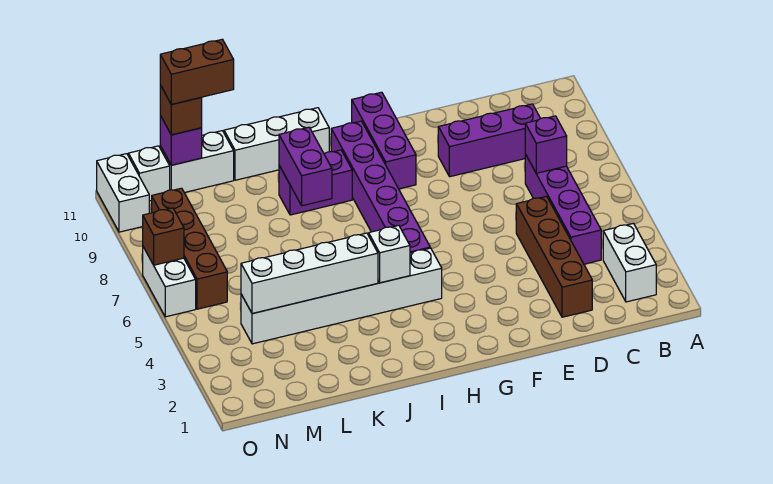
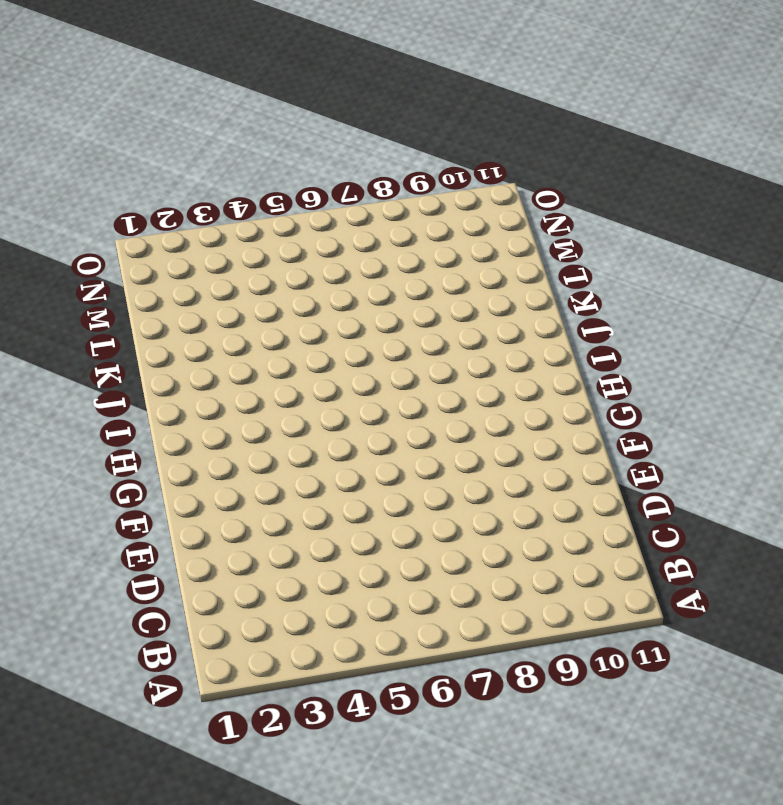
none -> white brick B2:B3 level 1
none -> purple brick C4:C7 level 1
none -> purple brick C9:E9 level 1

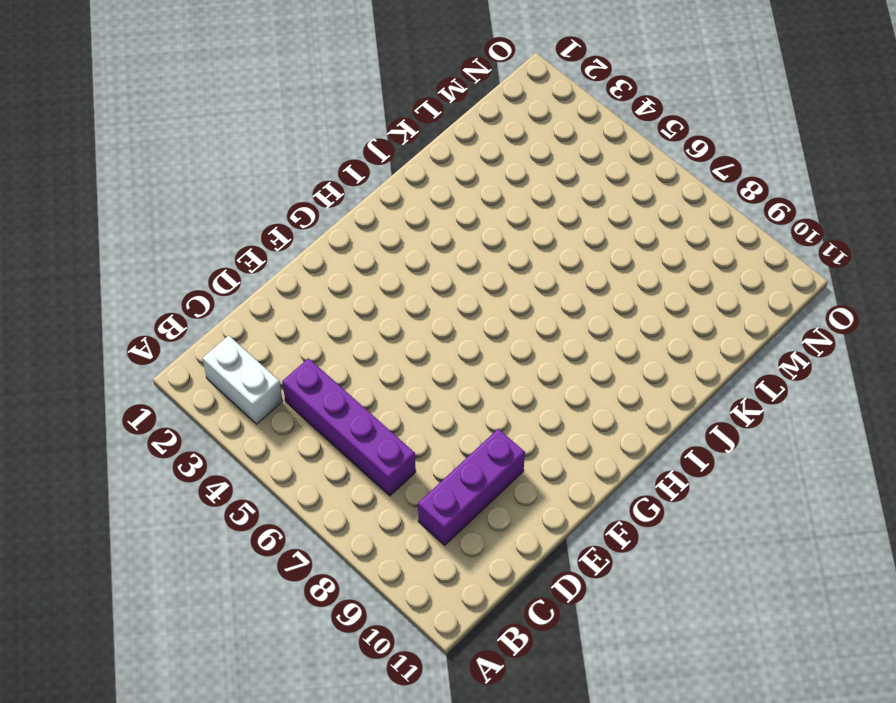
none -> brown brick D2:D5 level 1
none -> purple brick G9:G11 level 1
none -> white brick H4:M4 level 1

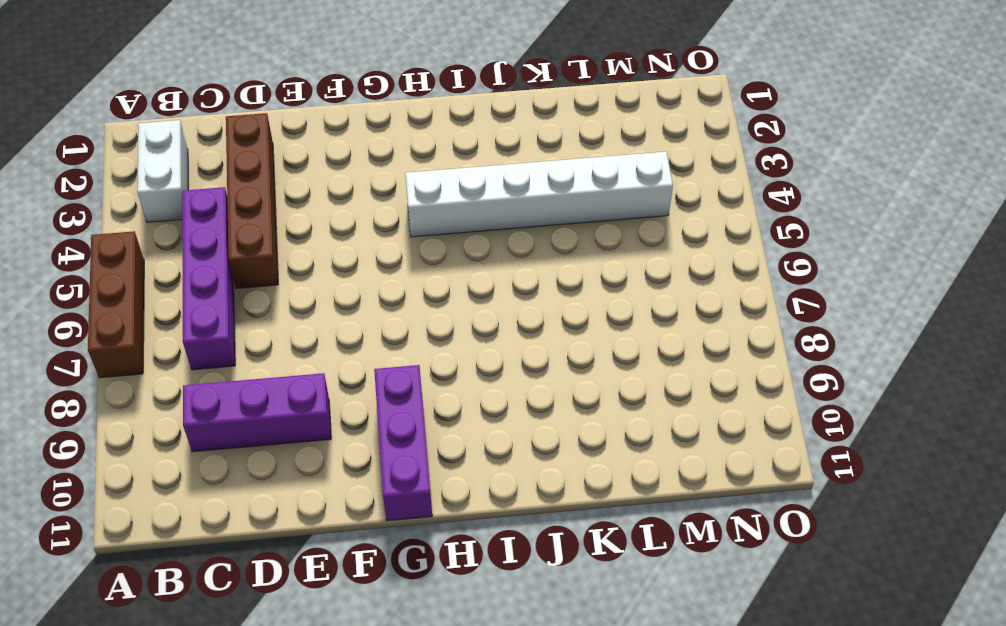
brown brick A5:A7 level 1 -> none
none -> purple brick H5:H10 level 1
none -> purple brick I9:J9 level 1
none -> white brick I11:K11 level 1

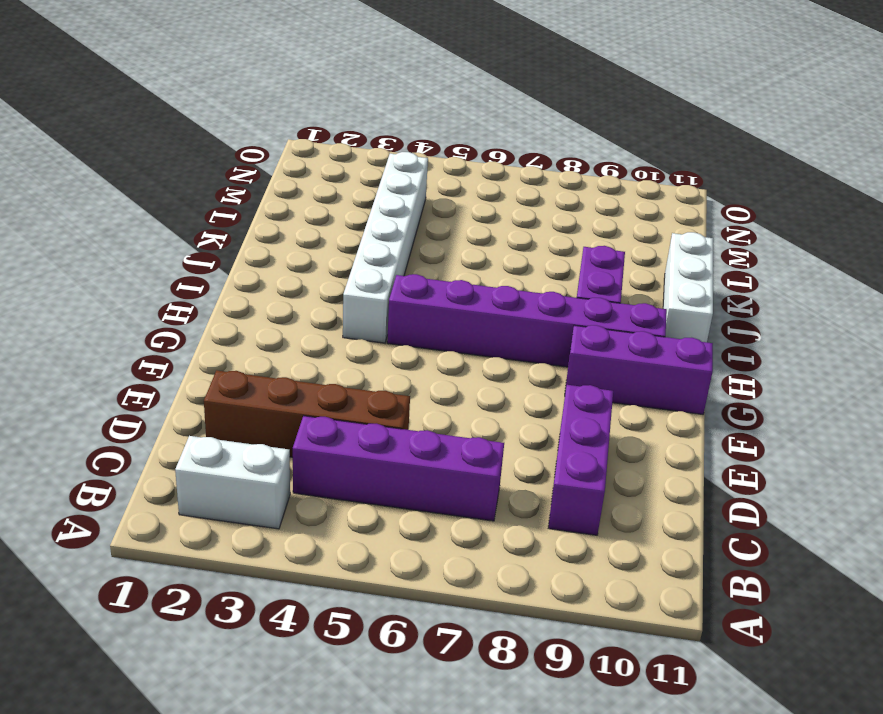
none -> white brick L11:M11 level 1
none -> brown brick N6:N9 level 1
none -> white brick N11 level 1

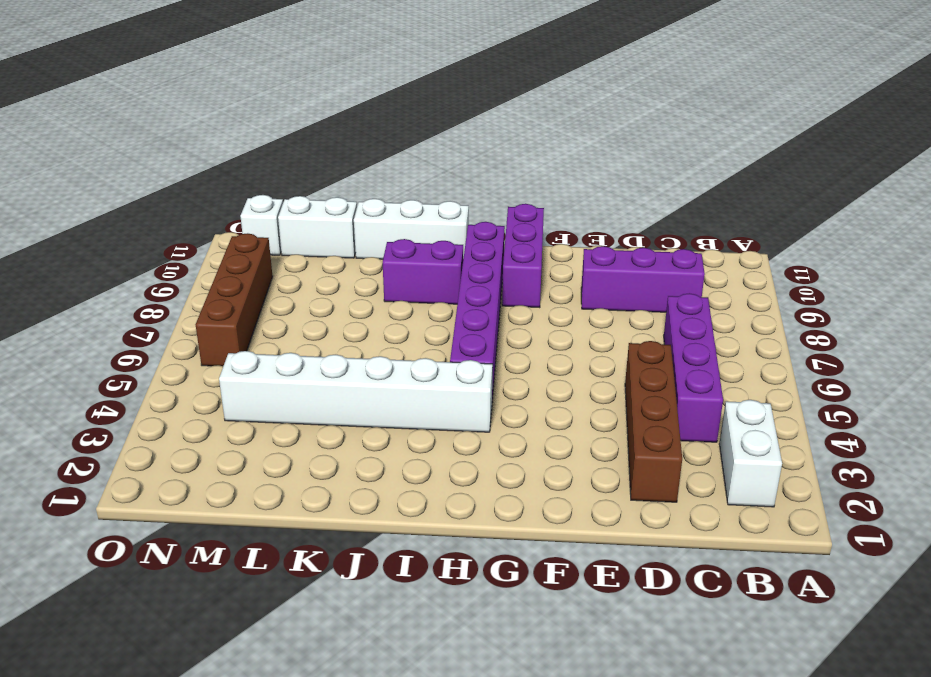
none -> white brick O6:O7 level 1
none -> white brick O10:O11 level 1
none -> purple brick C7 level 2

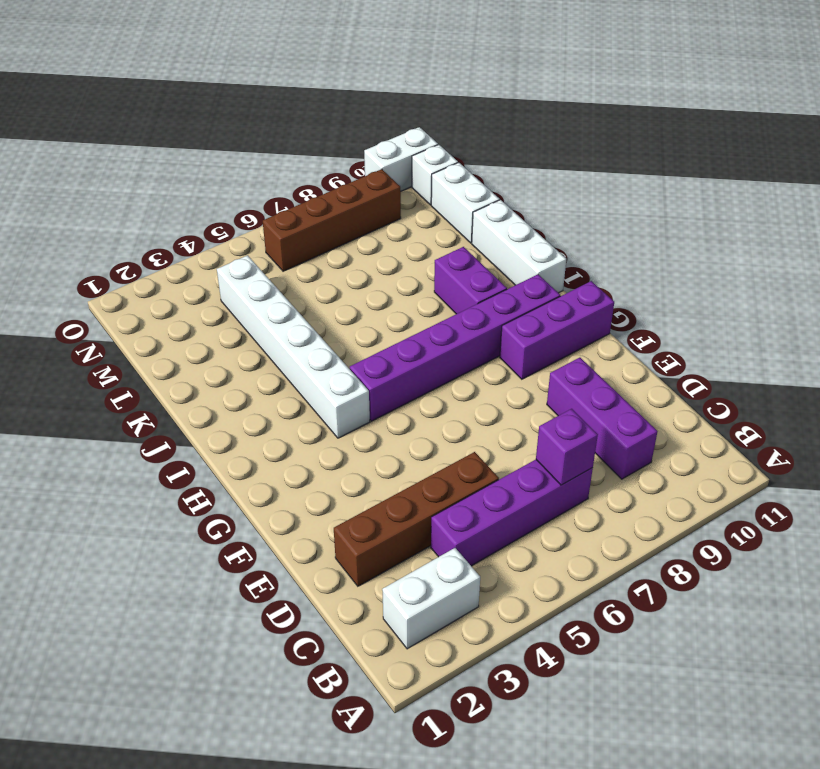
none -> white brick O6:O7 level 1
none -> white brick I4 level 2
none -> white brick J4:M4 level 2

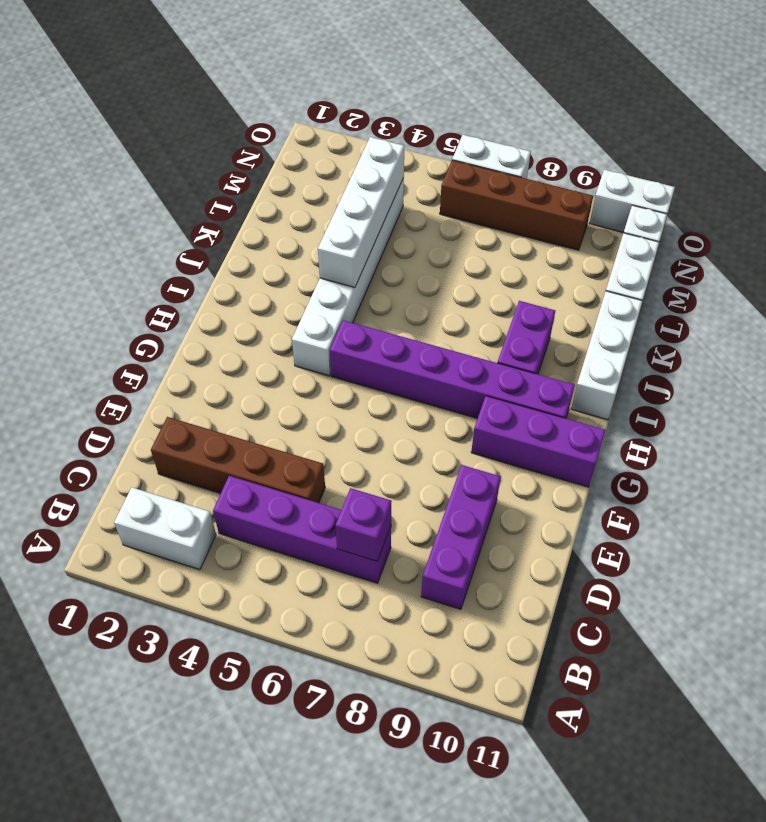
none -> white brick I4 level 2
none -> purple brick J8:J9 level 2
none -> purple brick M11 level 2

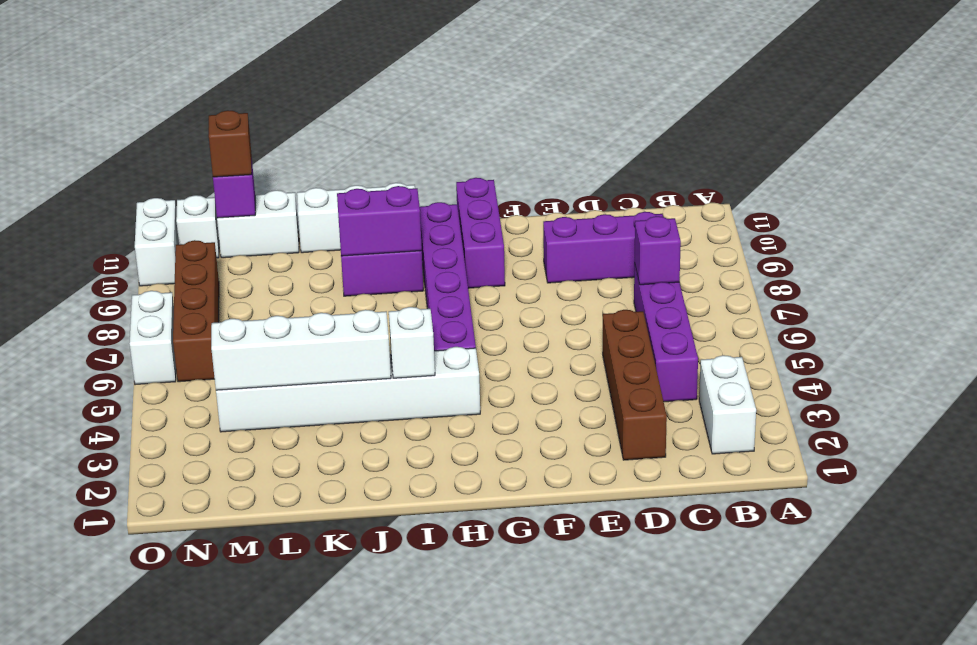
purple brick I9:J9 level 2 -> purple brick J8:J9 level 2
none -> brown brick O7 level 2
none -> brown brick L11:M11 level 4

